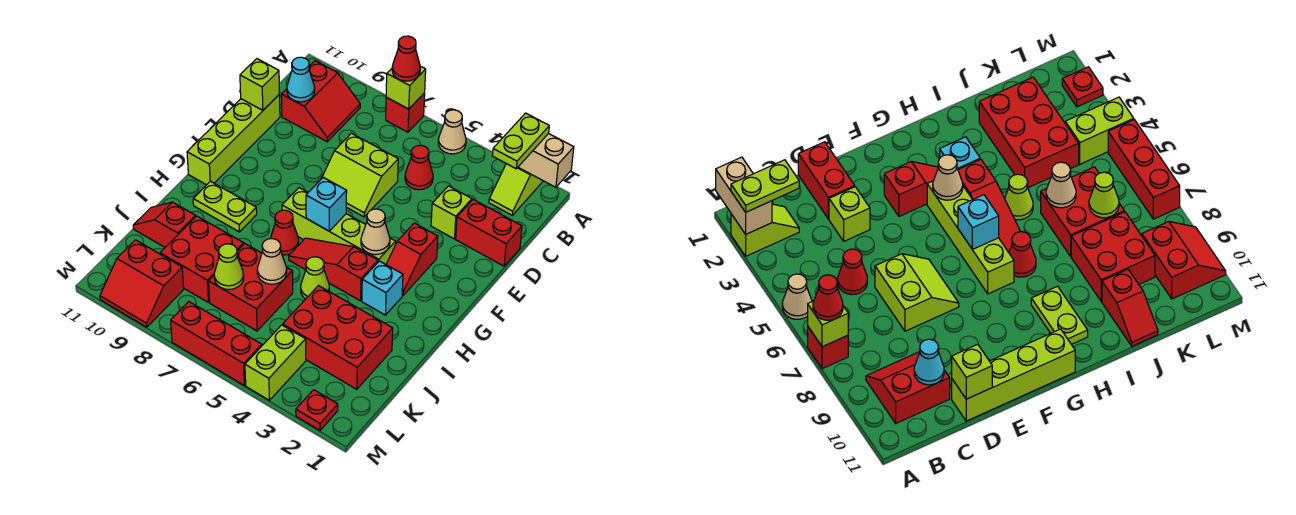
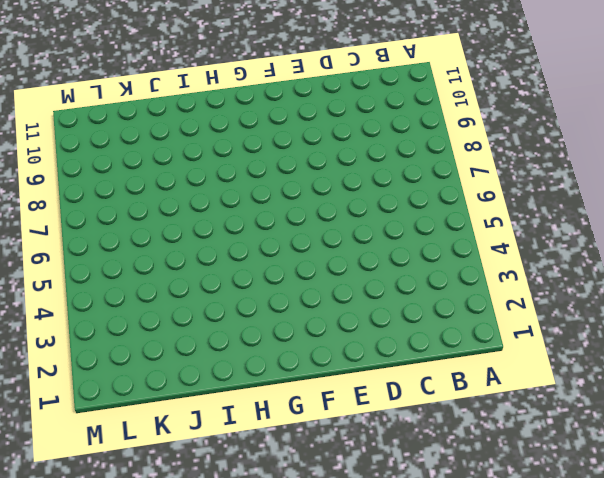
none -> lime slope A2:B2 level 1 top A
none -> tan cone A5 level 1
none -> red brick A7 level 1
none -> red slope B9:C10 level 1 top 10

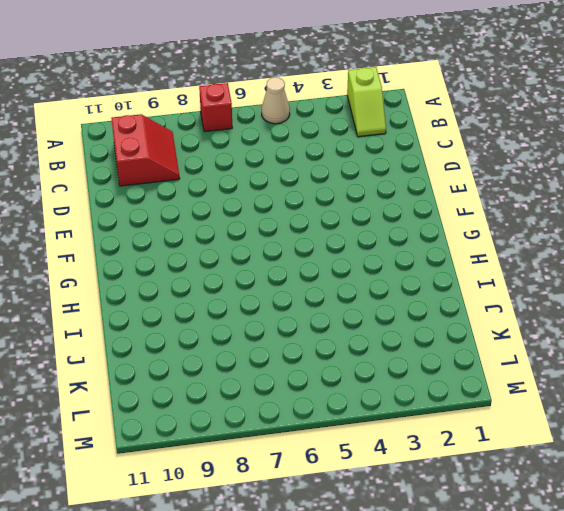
none -> red cone C5 level 1
none -> red brick D1:D2 level 1
none -> lime brick D3 level 1
none -> lime slope D6:E7 level 1 top D

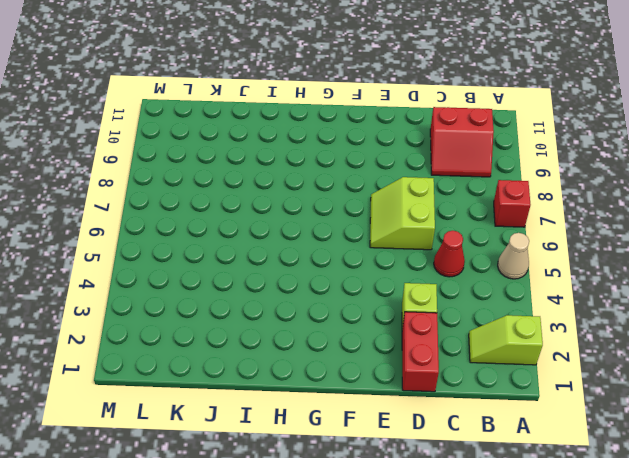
none -> lime brick D11:G11 level 1
none -> red slope F3:G3 level 1 top F
none -> lime brick G4:G7 level 1
none -> cyan brick H3 level 1

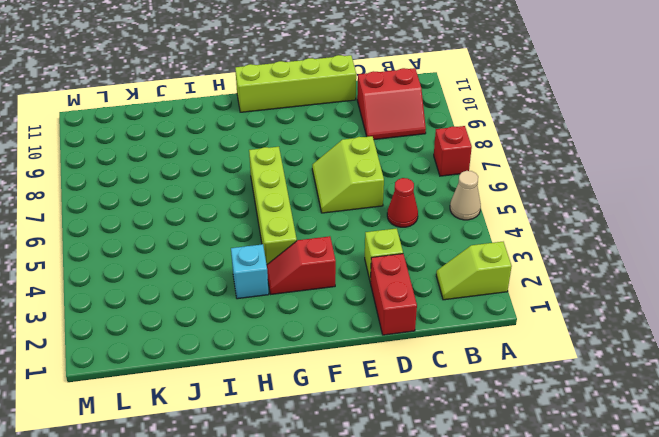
none -> red slope H4:H6 level 1 top 4
none -> red cone H7 level 1
none -> lime plate H9:H10 level 1
none -> lime cone I5 level 1

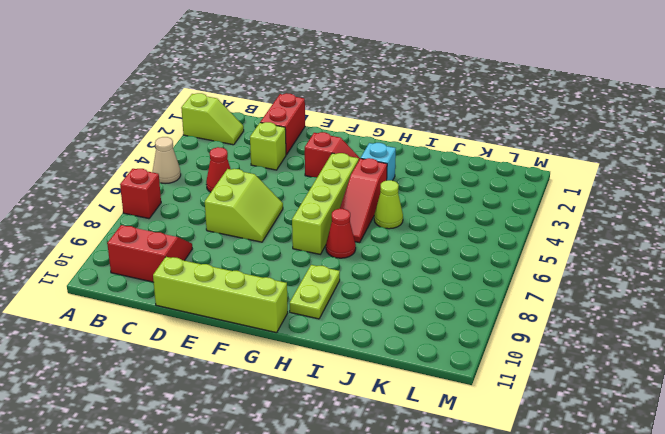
none -> red brick J2:K4 level 1
none -> red brick J6:K7 level 1
none -> red brick J8:K9 level 1
none -> red slope J10:J11 level 1 top 10

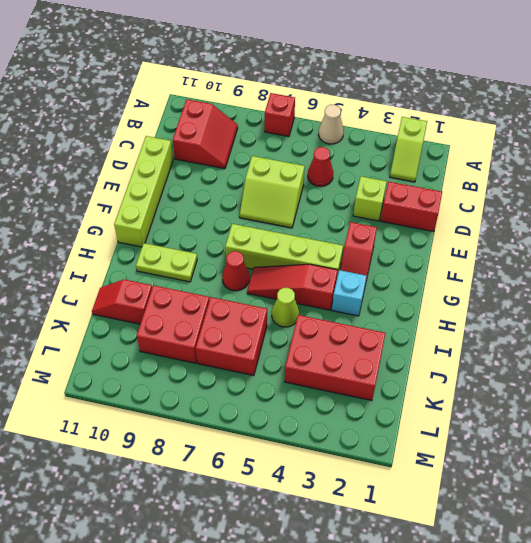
none -> lime brick L4:M4 level 1
none -> red slope L9:M10 level 1 top L
none -> red plate M2 level 1
none -> red brick M5:M7 level 1

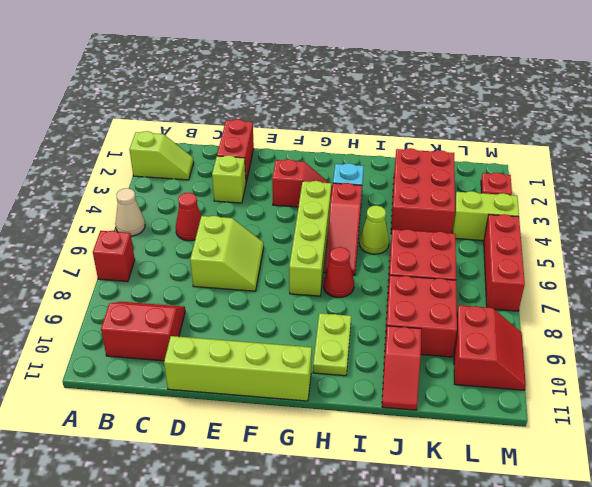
none -> tan brick A1:A2 level 2
none -> lime brick A7 level 2
none -> cyan cone C10 level 2
none -> lime brick D11 level 2

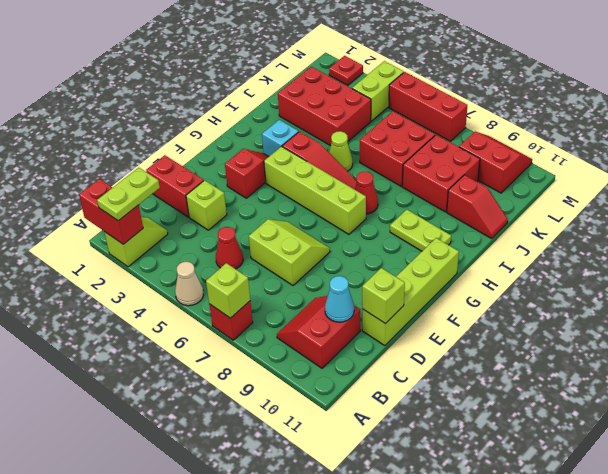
red brick A1:A2 level 2 -> tan brick A1:A2 level 2
none -> tan cone G4 level 2
none -> cyan brick G6 level 2
none -> tan cone J6 level 2
none -> lime cone K7 level 2

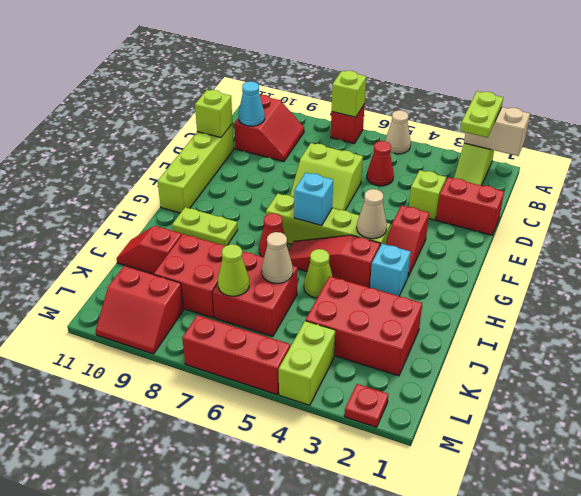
none -> red cone A7 level 3

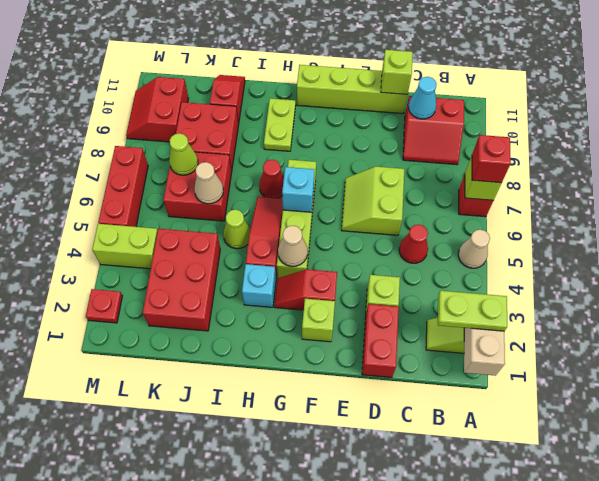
red brick A7 level 3 -> red cone A7 level 3
lime brick F2 level 1 -> none

